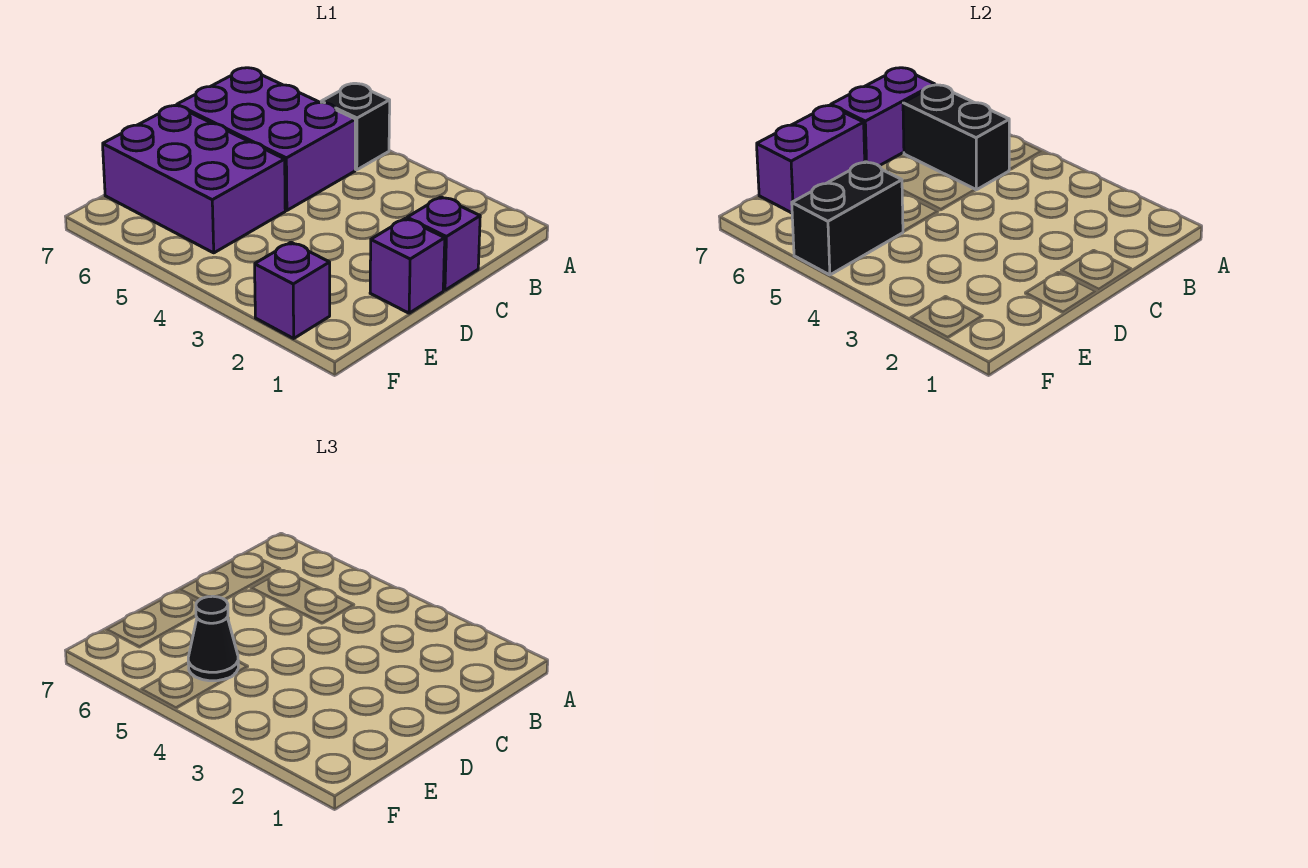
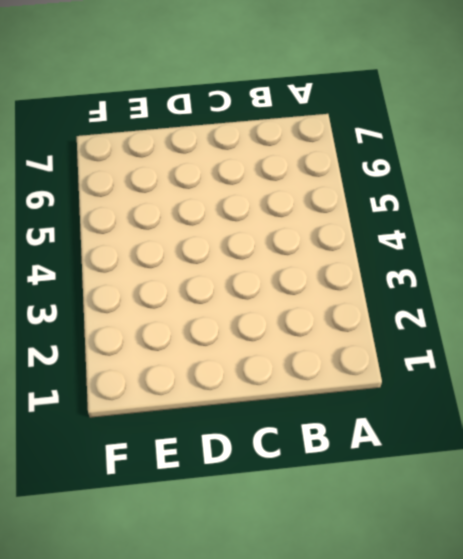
none -> black brick A5 level 1
none -> purple brick B5:C7 level 1

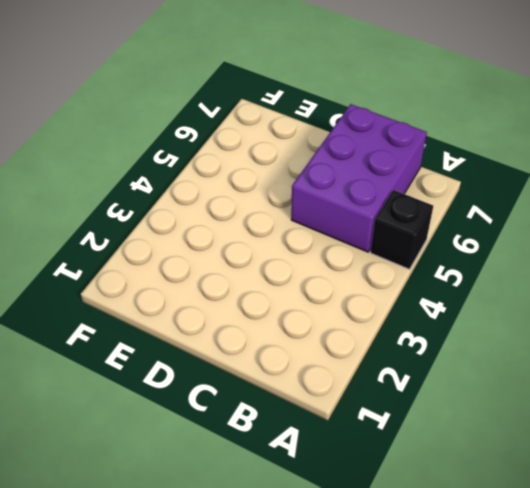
none -> purple brick C1 level 1
none -> purple brick D1 level 1

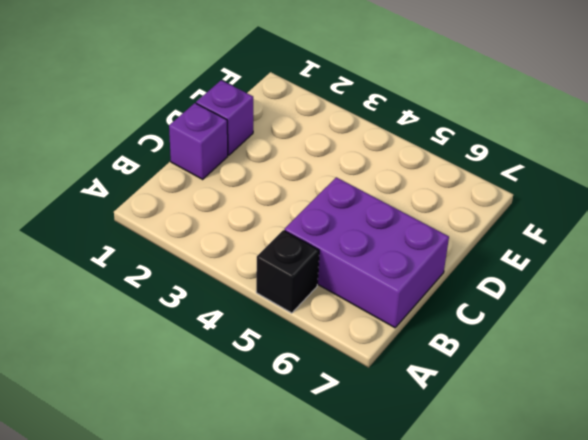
none -> purple brick D5:E7 level 1
none -> purple brick F2 level 1

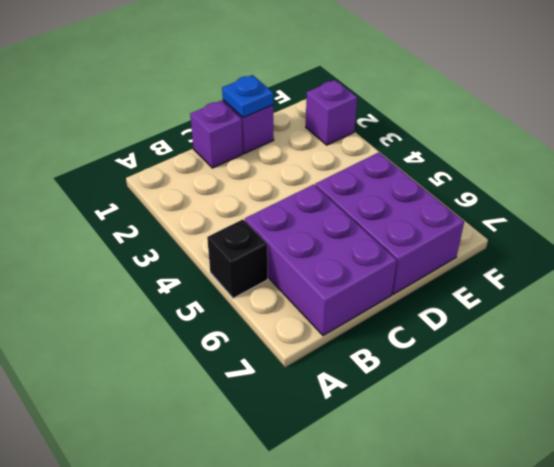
blue plate D1 level 2 -> none
none -> black brick B5:B6 level 2
none -> purple brick B7:C7 level 2

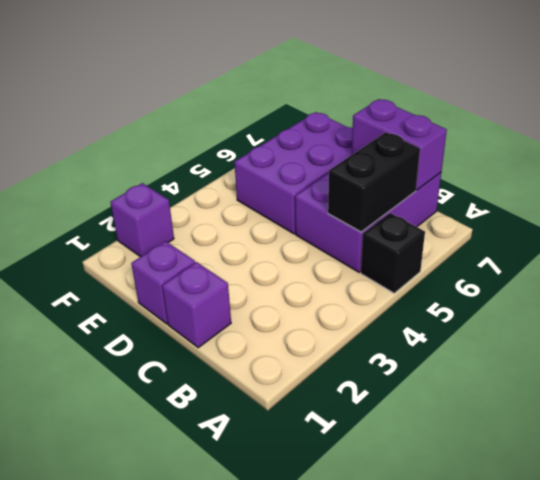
none -> purple brick D7:E7 level 2
none -> black brick E5:F5 level 2

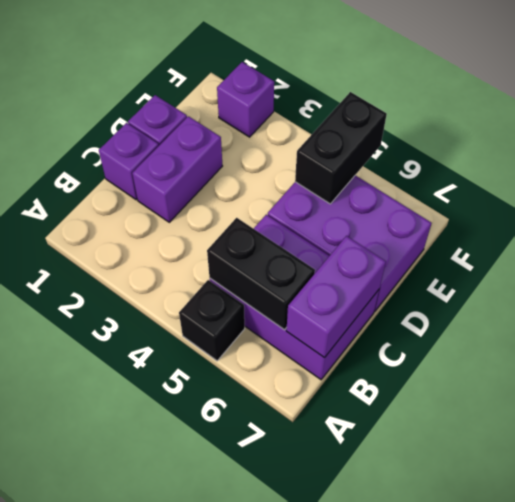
purple brick C2:D2 level 1 -> purple brick D7:E7 level 2
none -> black cone E5 level 3

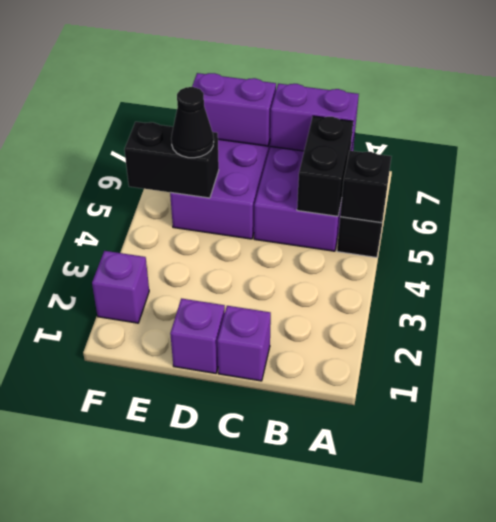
black brick A5 level 2 -> none

